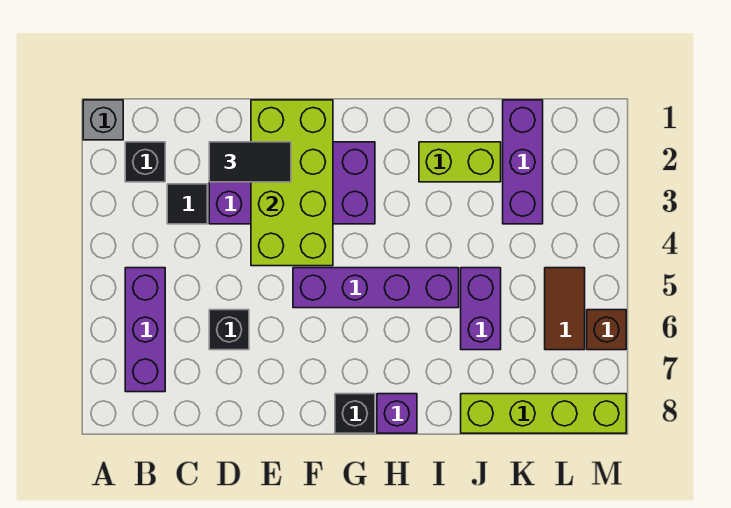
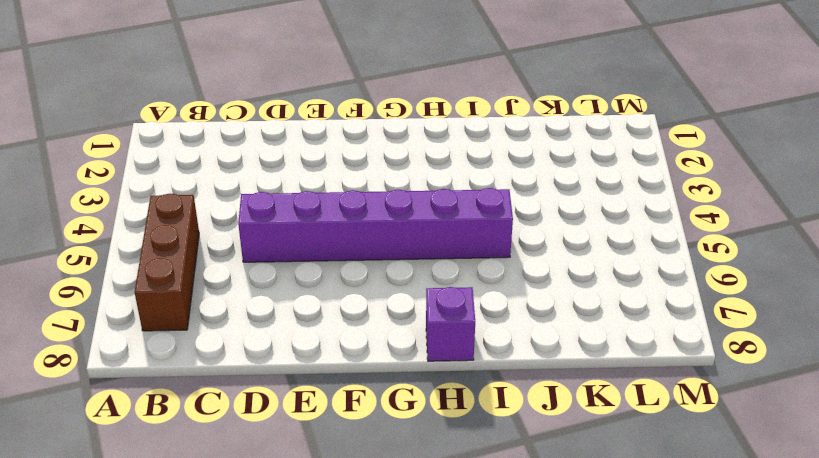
brown brick B5:B7 level 1 -> purple brick B5:B7 level 1
purple brick D5:I5 level 1 -> purple brick F5:I5 level 1
none -> grey brick A1 level 1
none -> black brick B2 level 1
none -> black tile C3 level 1

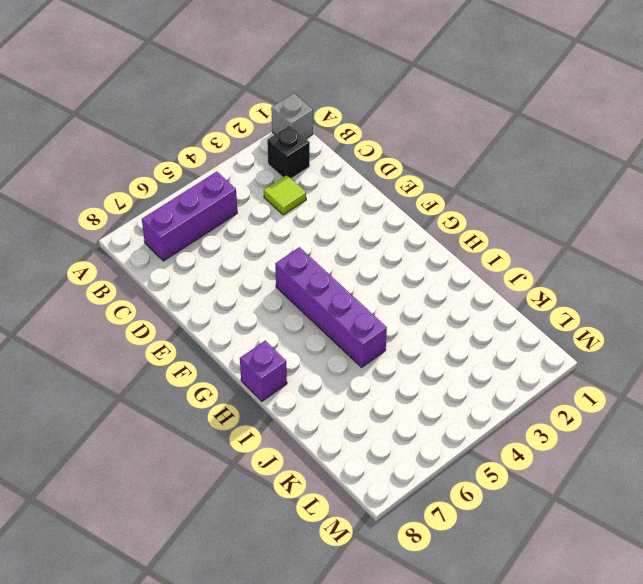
lime tile C3 level 1 -> black tile C3 level 1
none -> purple brick D2:G3 level 1
none -> black brick D6 level 1
none -> black brick G8 level 1

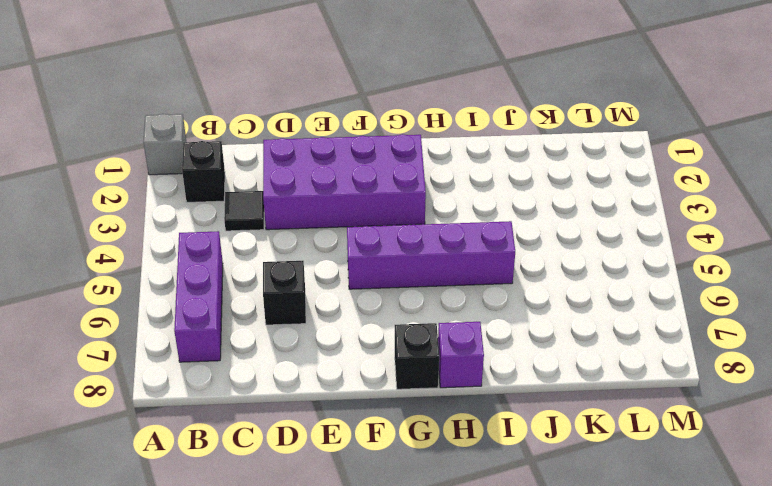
none -> lime brick I2:J2 level 1
none -> purple brick J5:J6 level 1
none -> lime brick J8:M8 level 1

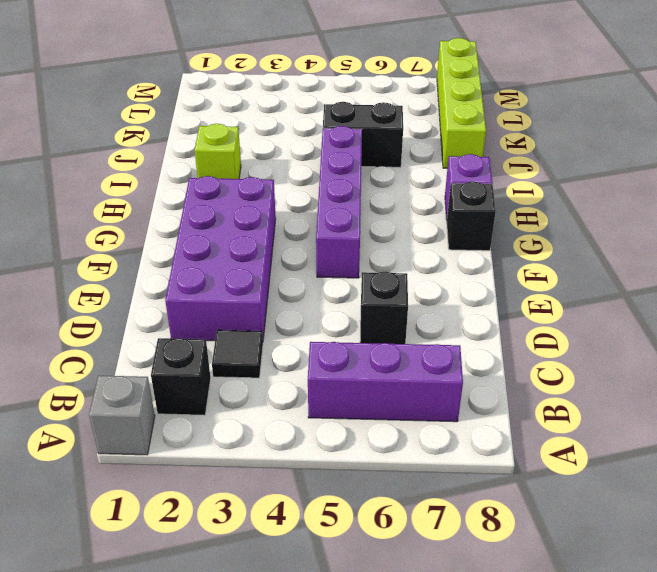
lime brick I2 level 1 -> lime brick I2:J2 level 1
black brick J5:J6 level 1 -> purple brick J5:J6 level 1
none -> purple brick K1:K3 level 1
none -> brown tile L5:L6 level 1
none -> brown brick M6 level 1

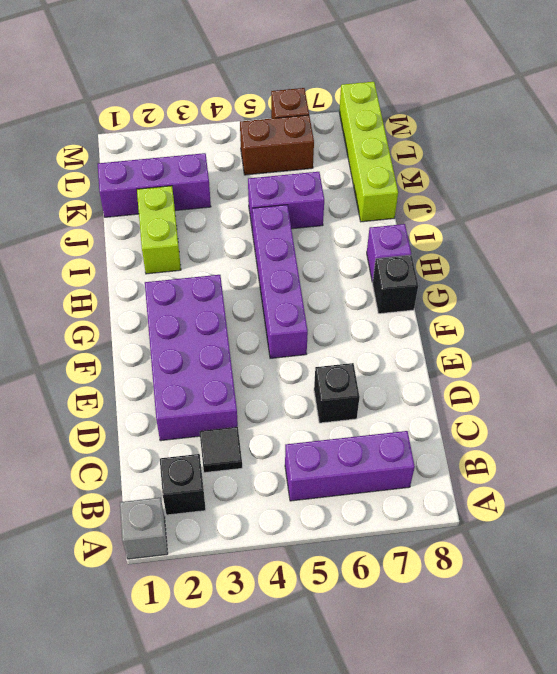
brown brick L5:L6 level 1 -> brown tile L5:L6 level 1
none -> lime brick E1:F4 level 2
none -> black tile D2:E2 level 3

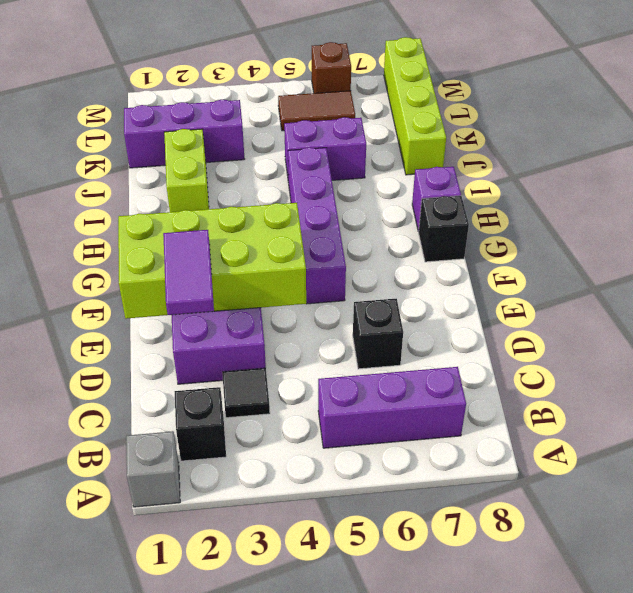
purple tile D2:E2 level 3 -> black tile D2:E2 level 3

